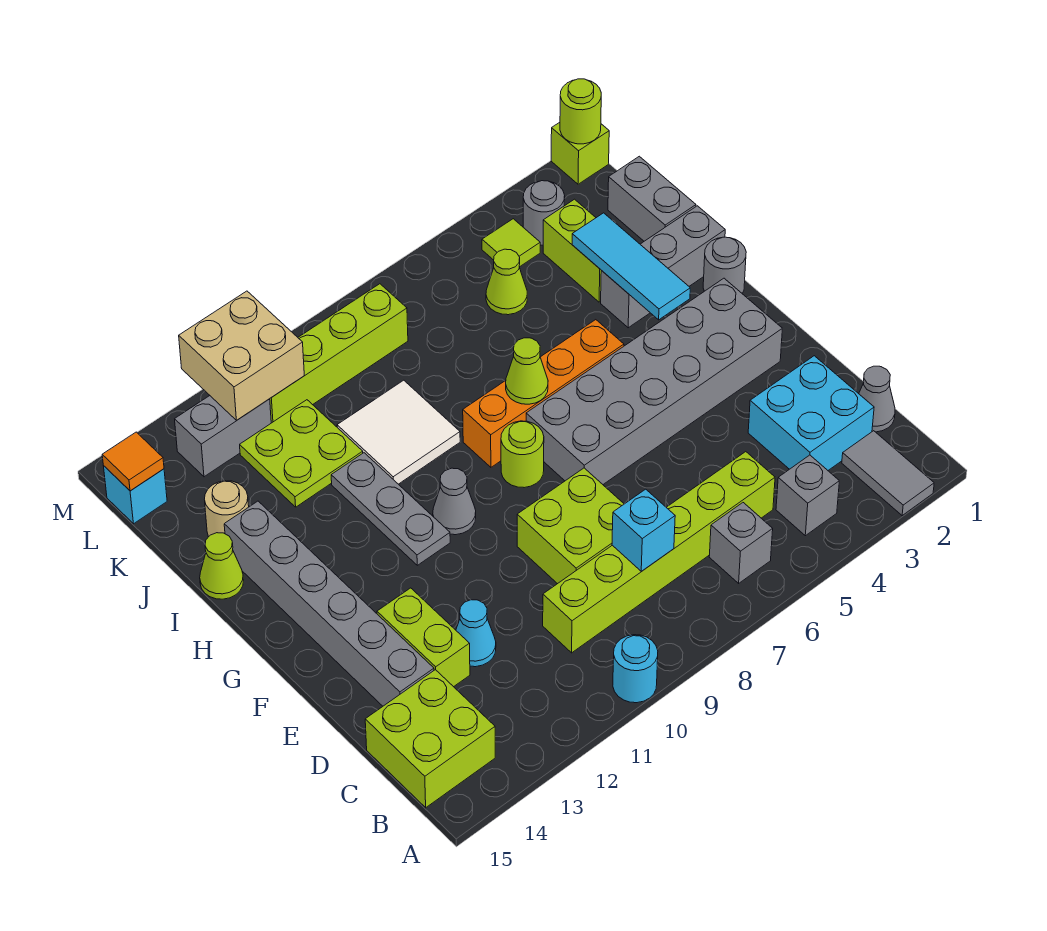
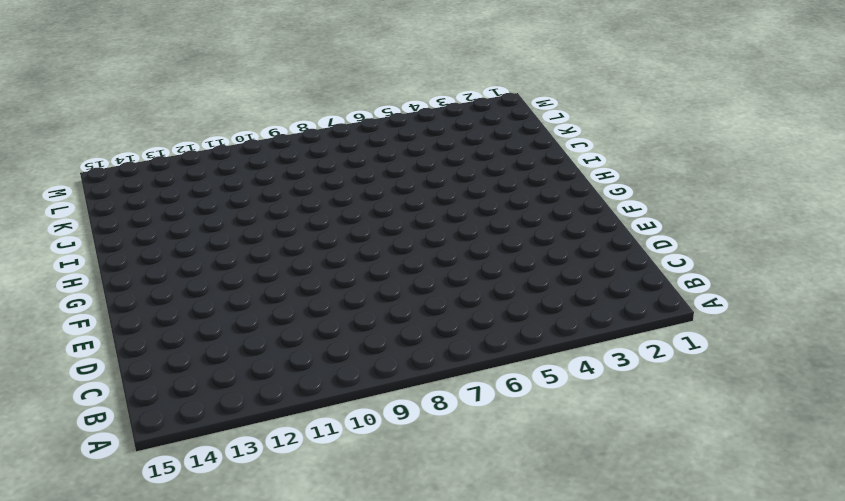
none -> grey tile A2:B2 level 1
none -> cyan round brick A10 level 1
none -> grey brick B4 level 1
none -> grey brick B6 level 1

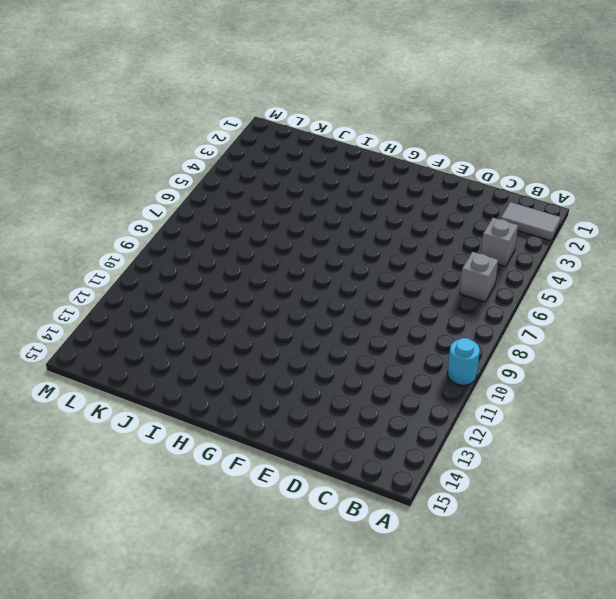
none -> lime brick B14:C15 level 1
none -> grey cone C1 level 1
none -> cyan brick C2:D3 level 1
none -> lime brick C5:C10 level 1

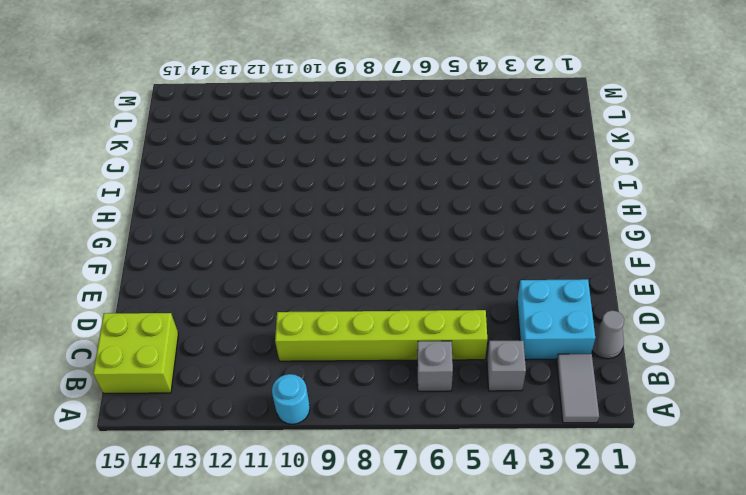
none -> lime brick D8:E9 level 1
none -> cyan cone D12 level 1
none -> lime brick D13:E13 level 1
none -> grey brick D14:I14 level 1

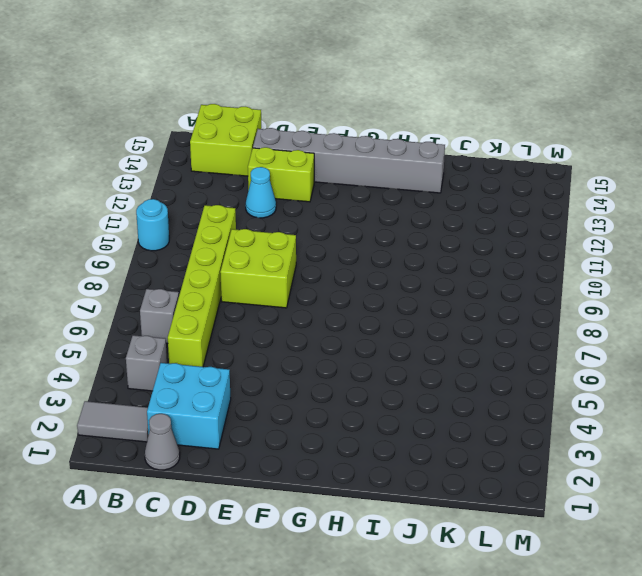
none -> grey brick F2:G7 level 1
none -> lime round brick G8 level 1
none -> grey cone G10 level 1
none -> grey plate G11:I11 level 1

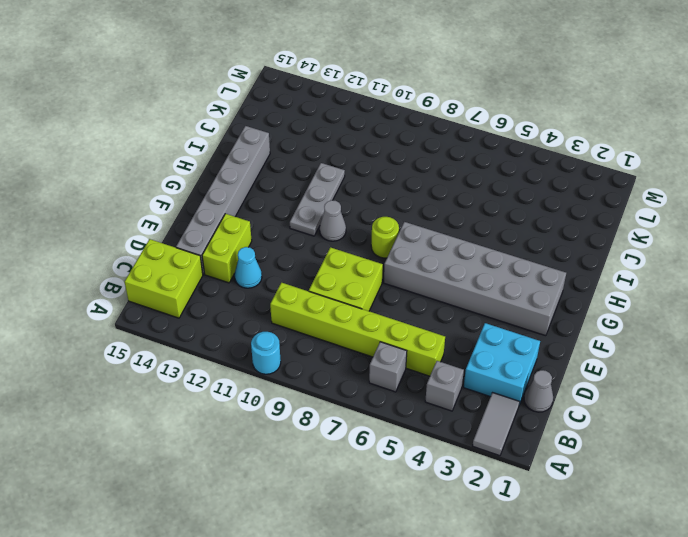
none -> grey round brick H1 level 1
none -> orange brick H5:H8 level 1
none -> grey brick I1:I3 level 1
none -> white tile I9:J10 level 1

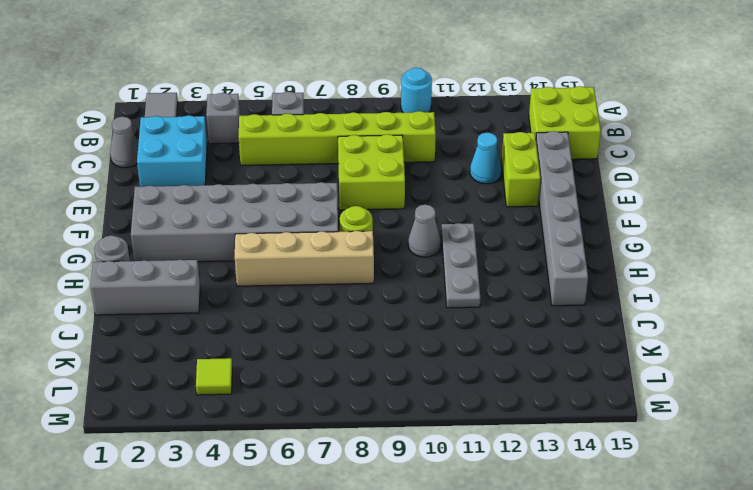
tan brick H5:H8 level 1 -> orange brick H5:H8 level 1
none -> white tile I9:J10 level 1
none -> lime cone I15 level 1
none -> grey brick J1:K1 level 1
none -> lime brick J3:K3 level 1

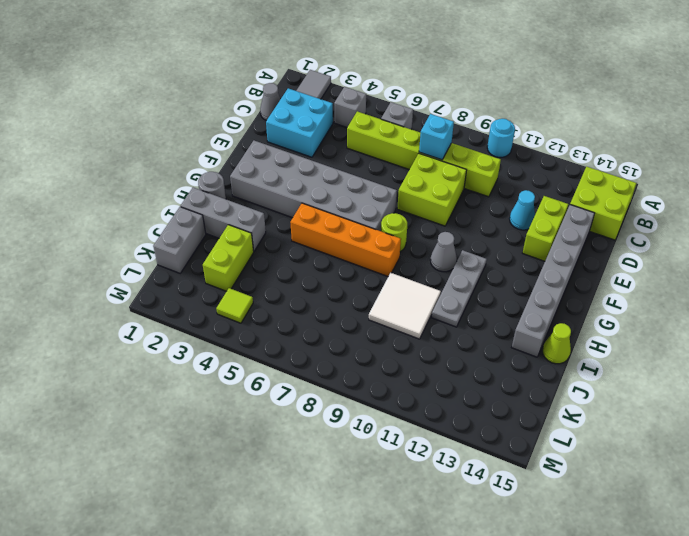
none -> lime plate J11:K12 level 1
none -> tan round brick J14 level 1
none -> lime cone K5 level 1
none -> grey round brick L3 level 1

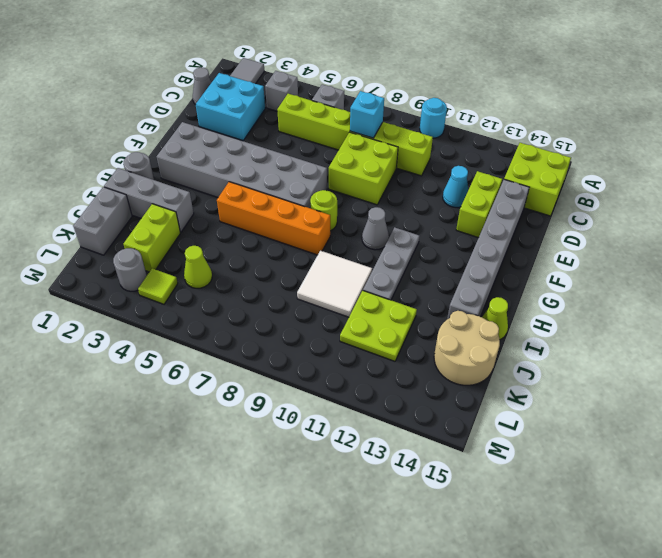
tan round brick J14:K15 level 1 -> tan round brick J14 level 1
none -> lime brick L8:L11 level 1
none -> grey brick L12:L13 level 1
none -> cyan brick L15 level 1
none -> lime brick M1 level 1

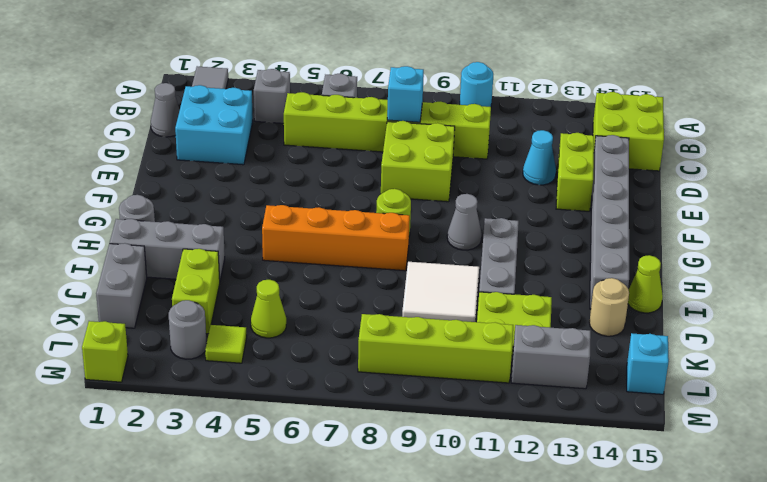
none -> grey brick F2:G7 level 1
none -> cyan tile H3:J3 level 2
none -> lime cone H7 level 2
none -> tan brick L11:M12 level 2

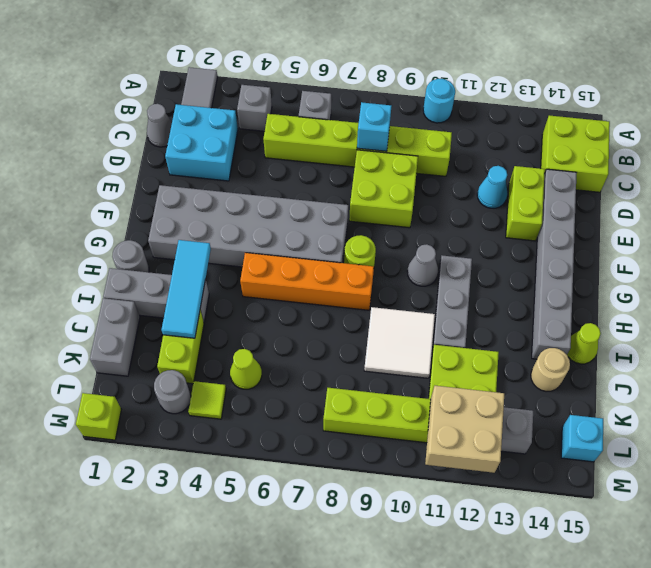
none -> lime cone H7 level 2
none -> orange tile L15 level 2
none -> lime round brick M1 level 2

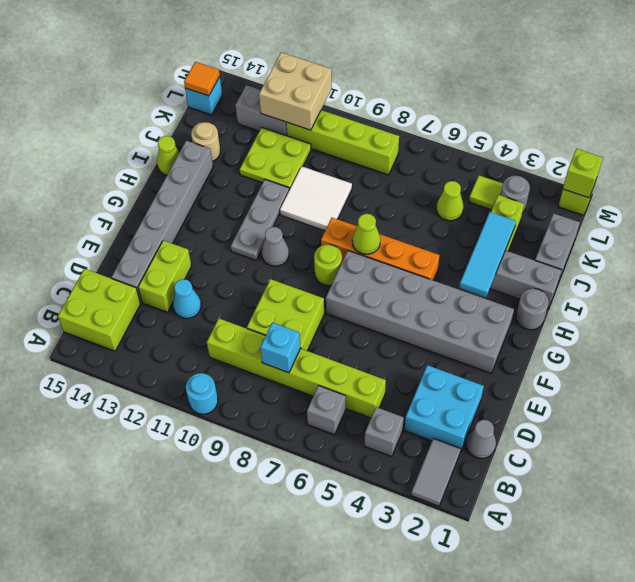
lime brick M1 level 2 -> lime round brick M1 level 2

